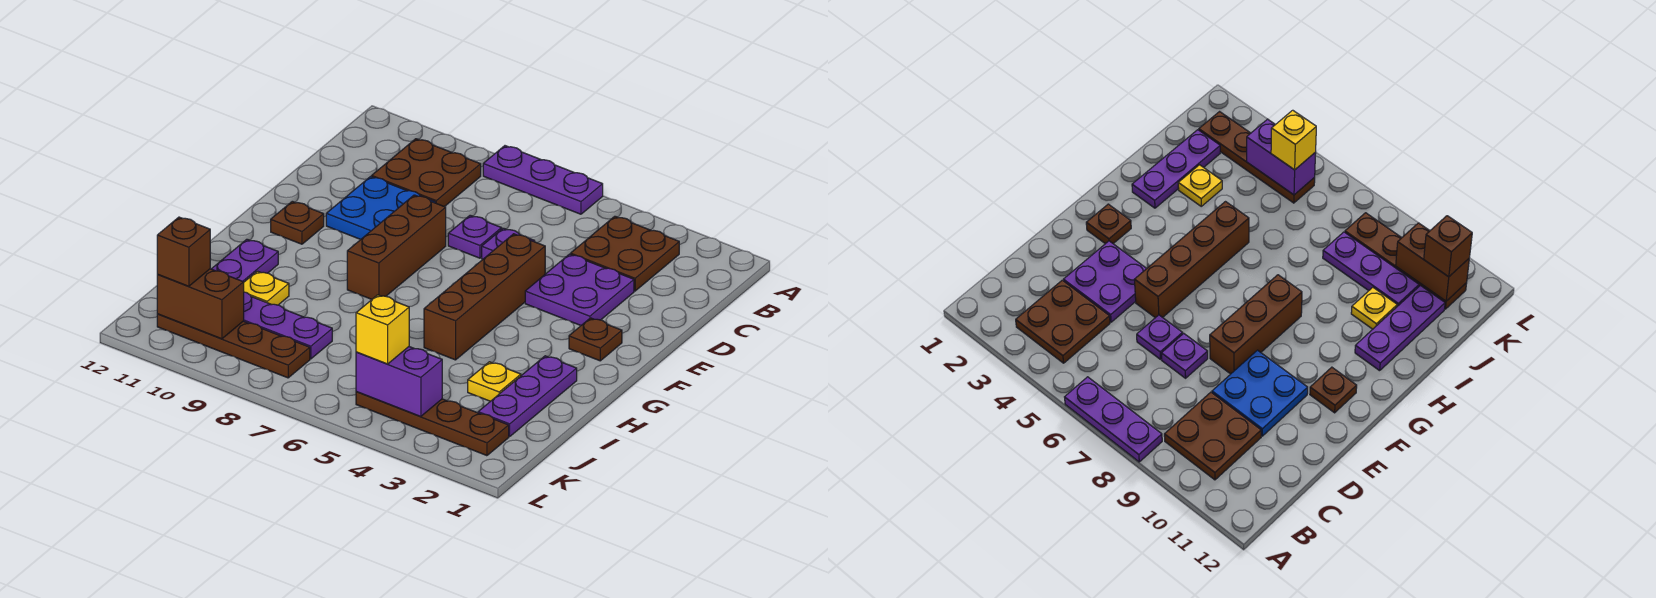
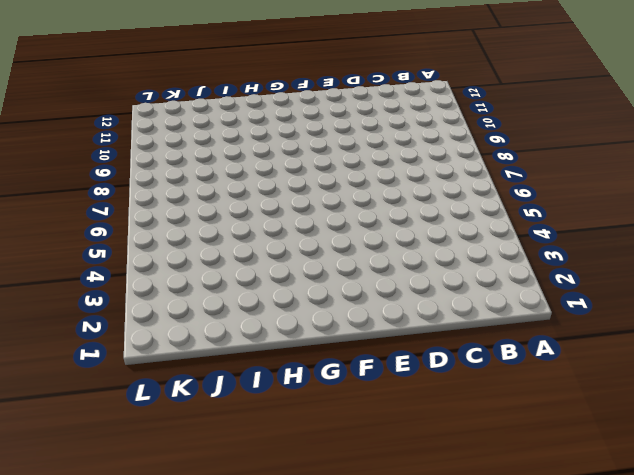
none -> purple plate A6:A8 level 1
none -> brown plate B3:C4 level 1
none -> brown plate B9:C10 level 1

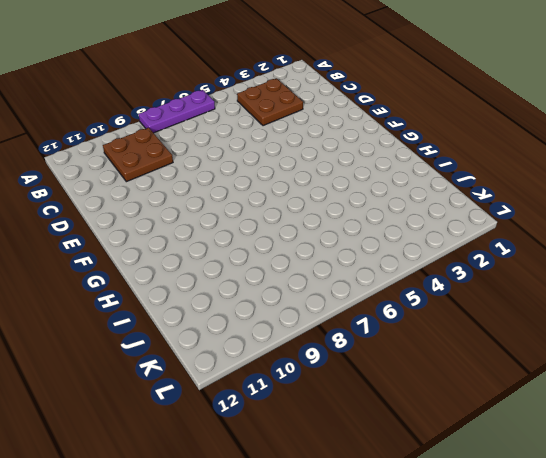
none -> purple plate D3:E4 level 1
none -> purple plate D6 level 1
none -> purple plate D7 level 1

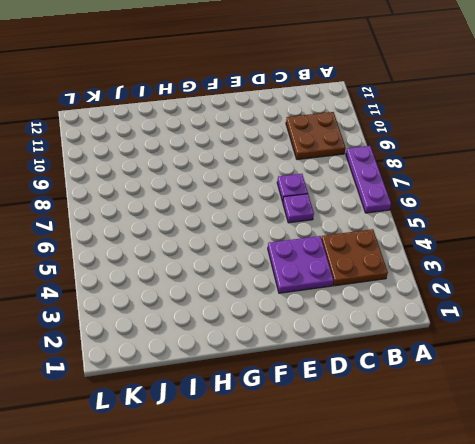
none -> blue plate D9:E10 level 1
none -> brown brick E5:H5 level 1
none -> brown brick E8:G8 level 1

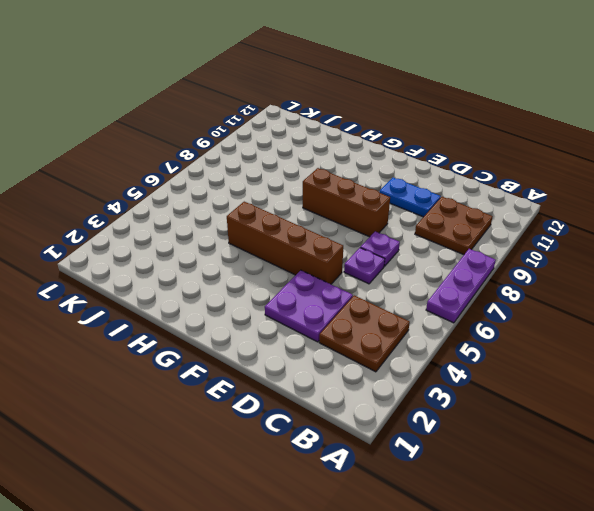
blue plate D10:E10 level 1 -> blue plate D9:E10 level 1
none -> brown plate F2 level 1
none -> brown plate F11 level 1
none -> purple plate H2:J2 level 1

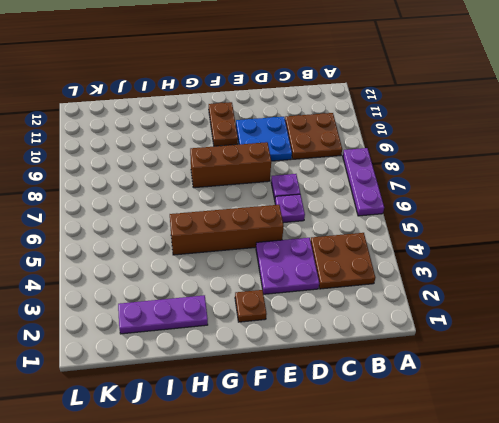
brown plate F10:F11 level 1 -> brown plate F11 level 1
none -> purple plate H11:J11 level 1
none -> yellow plate I3 level 1
none -> yellow plate I10 level 1

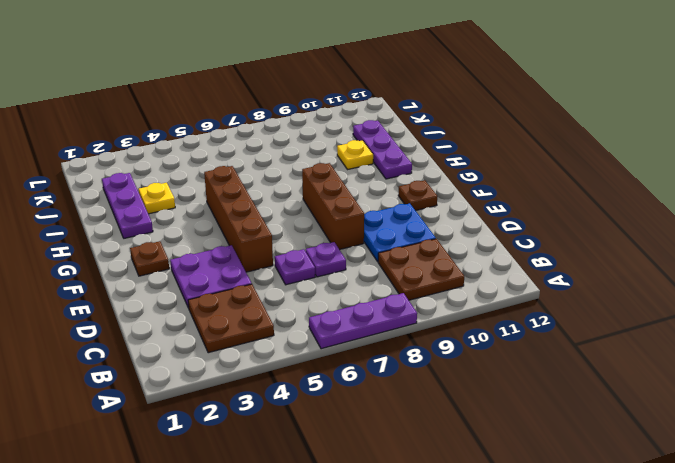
none -> purple plate J8:J10 level 1
none -> brown plate K2:K5 level 1
none -> brown plate K8:K11 level 1

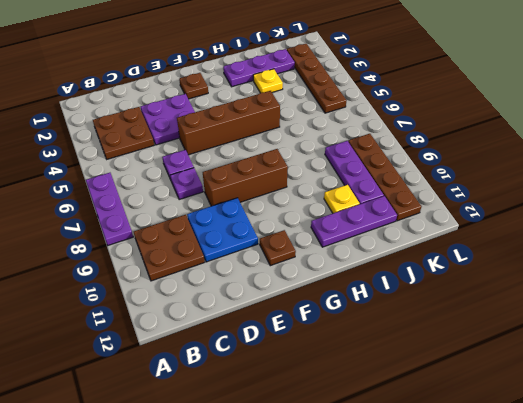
none -> purple brick K4:K5 level 2
none -> brown brick K10:K11 level 2
none -> yellow brick K5 level 3

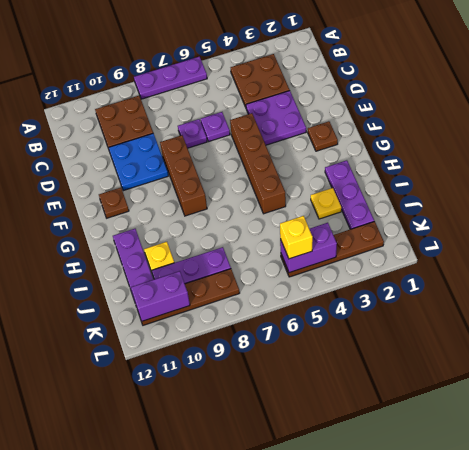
purple brick K10:K11 level 2 -> brown brick K10:K11 level 2
none -> brown brick K11 level 3

